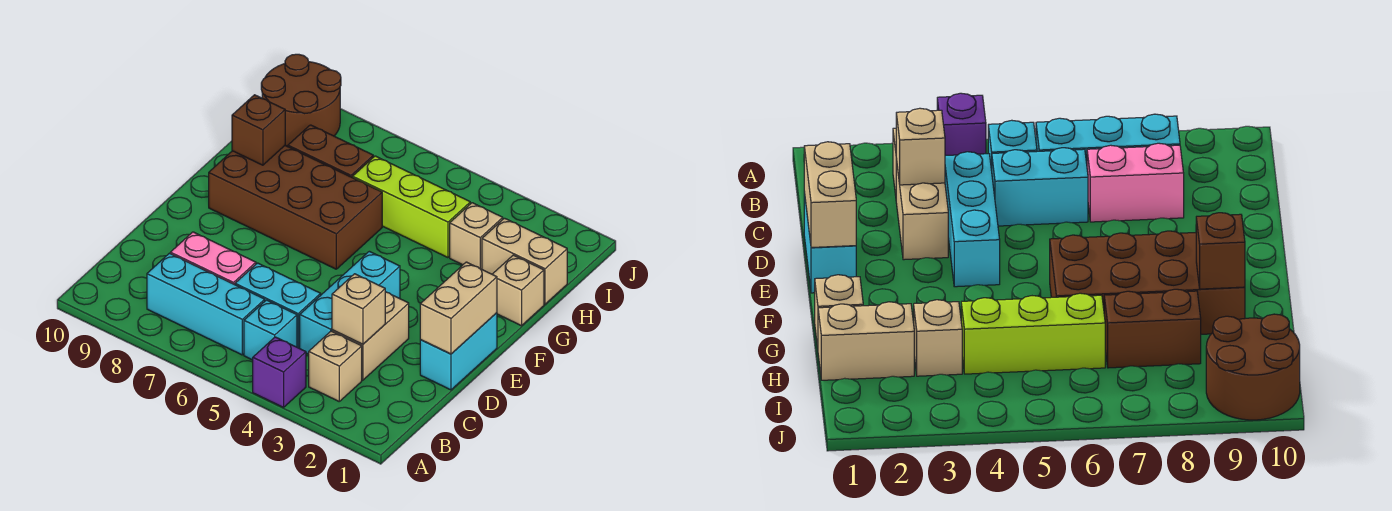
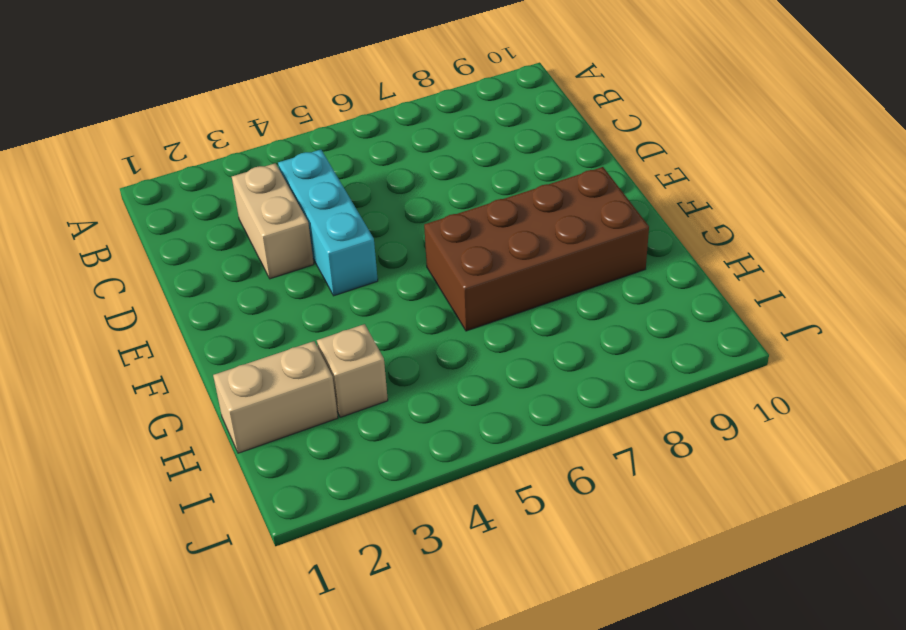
none -> purple brick A4 level 1
none -> tan brick B3 level 1
none -> cyan brick B5 level 1

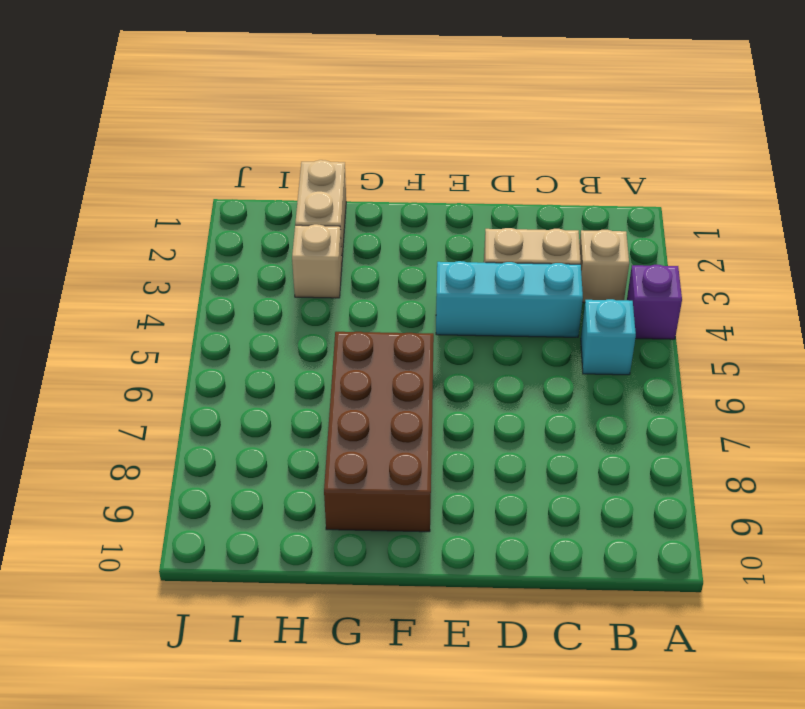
none -> cyan brick B6:B8 level 1
none -> cyan brick C5:C6 level 1
none -> pink brick C7:C8 level 1

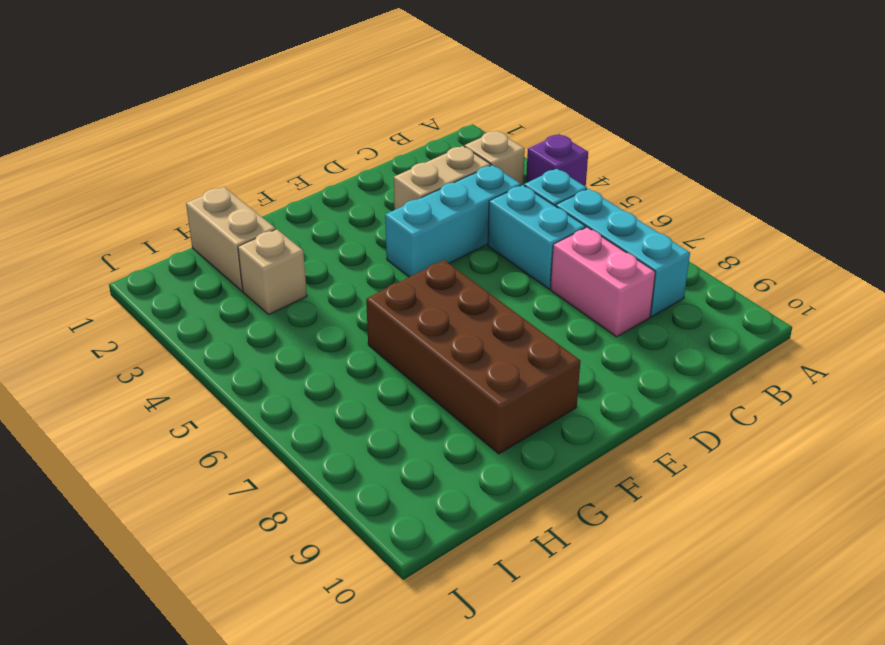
none -> cyan brick D1:E1 level 1
none -> tan brick G1 level 1
none -> lime brick H4:H6 level 1

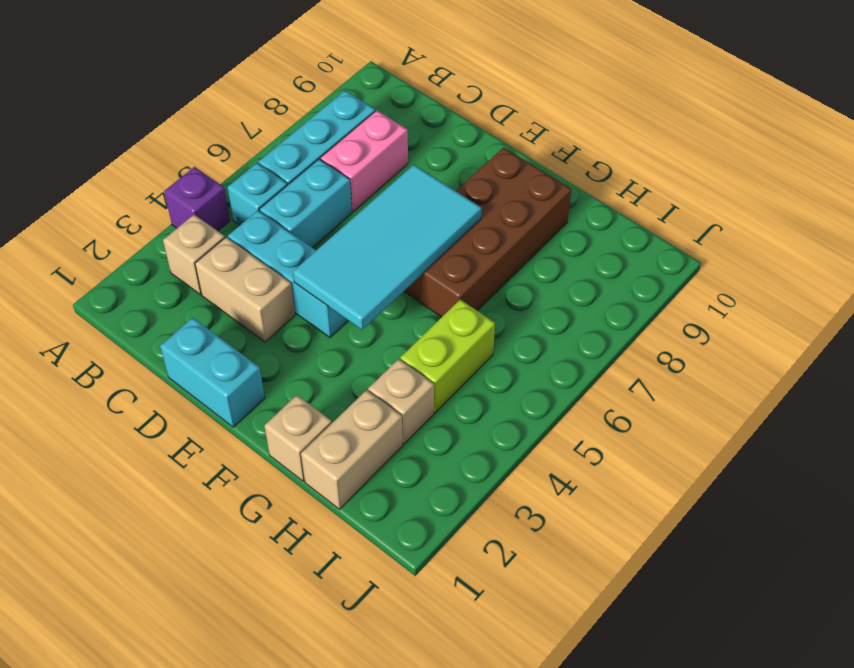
cyan tile E4:F7 level 2 -> none
lime brick H4:H5 level 1 -> lime brick H4:H6 level 1
none -> brown brick H7:H8 level 1
none -> brown round brick I9:J10 level 1
none -> tan brick C3 level 2

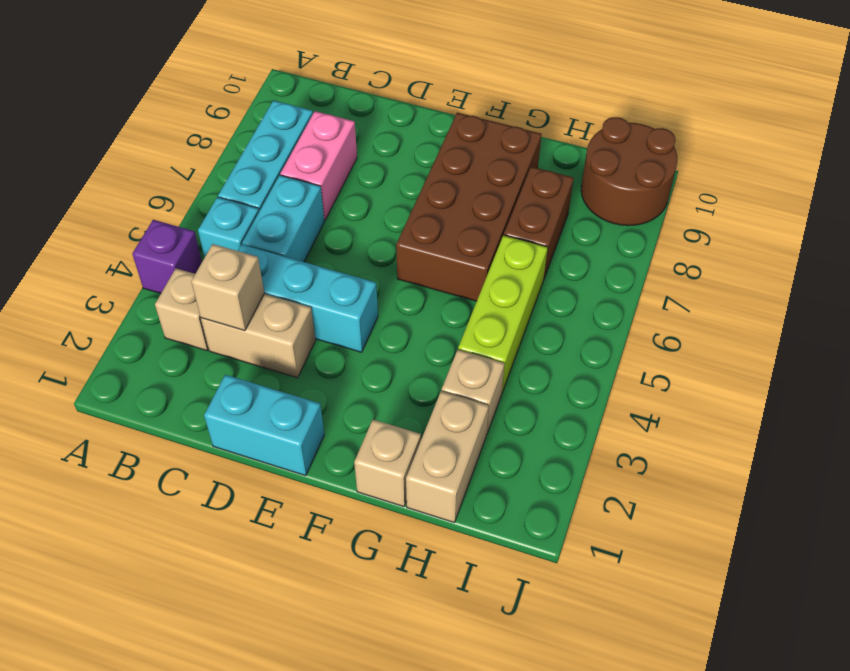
none -> tan brick D1:E1 level 2
none -> brown brick G9 level 2

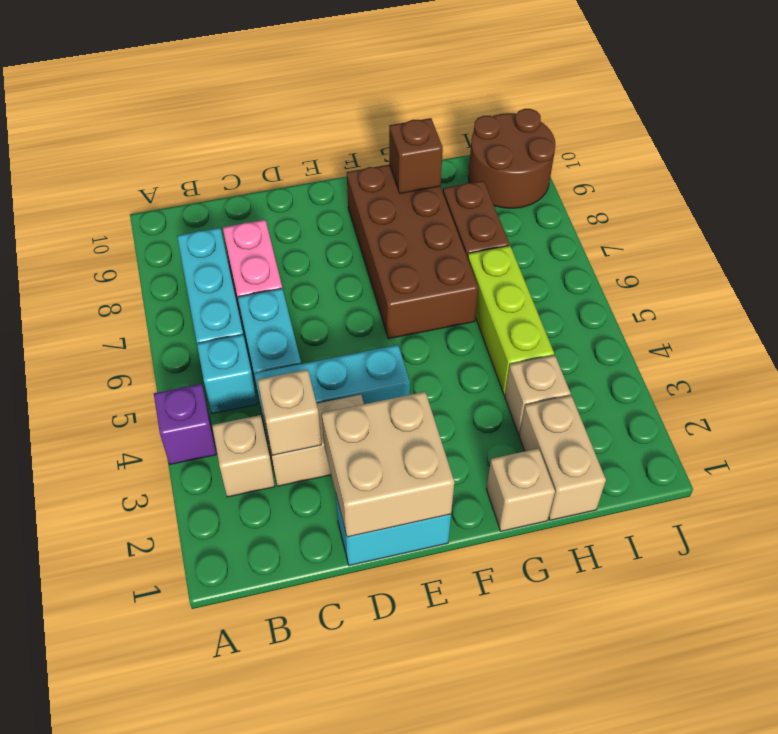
tan brick D1:E2 level 2 -> tan brick D1:E1 level 2

